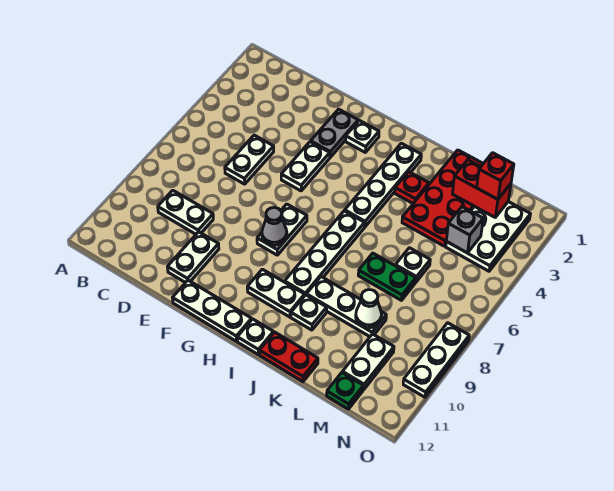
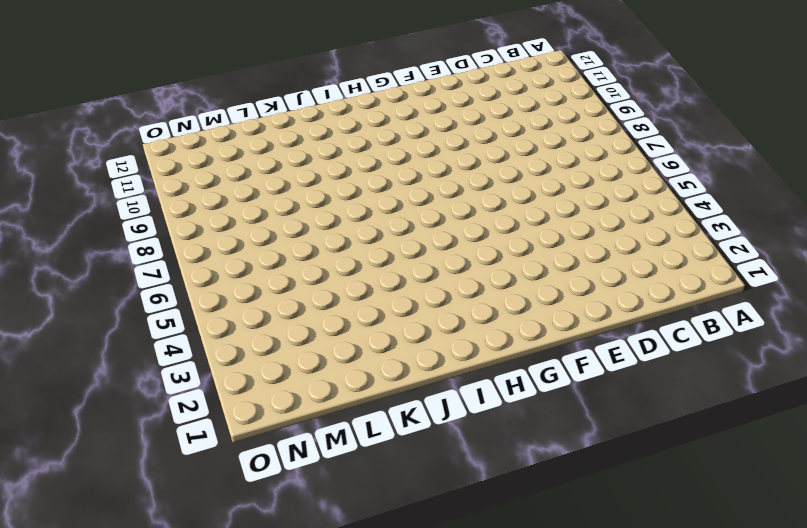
none -> white plate C9:D9 level 1
none -> white plate D5:D6 level 1
none -> white plate E10:E11 level 1

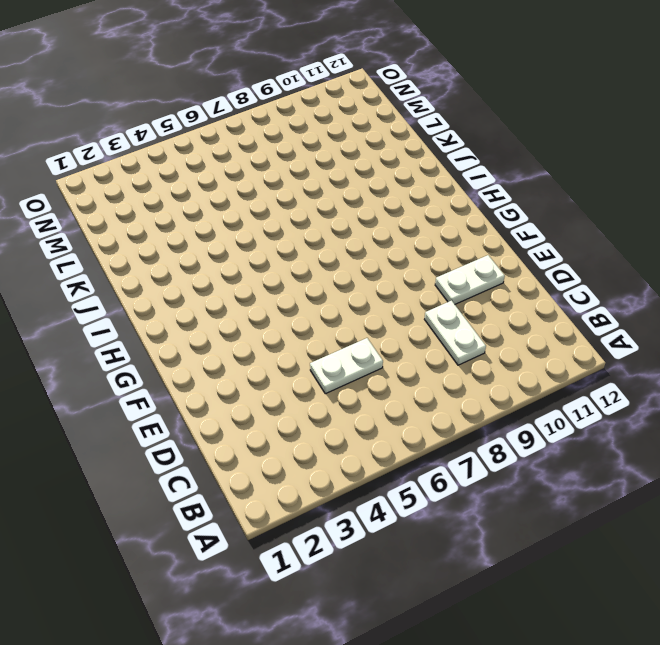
none -> grey plate F2:F3 level 1
none -> white plate F4:F5 level 1
none -> white plate F12:H12 level 1

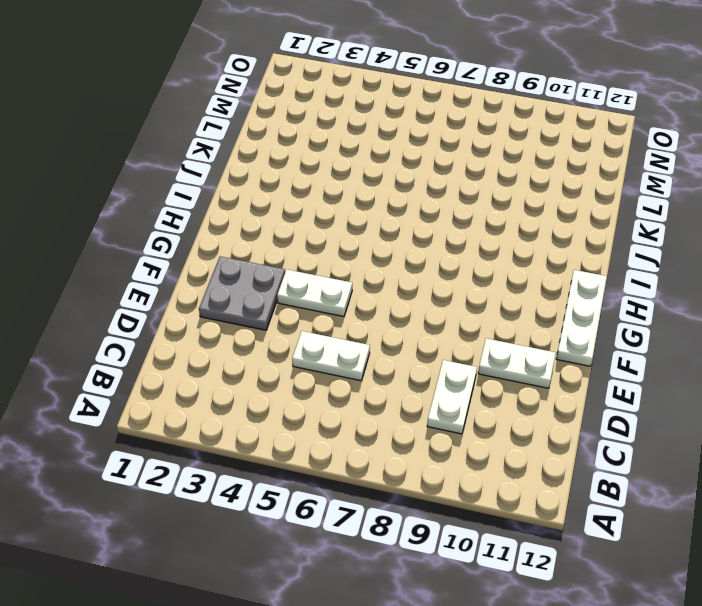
grey plate E2:F3 level 1 -> grey plate F2:F3 level 1
none -> white plate G2 level 1
none -> white plate G7:G8 level 1
none -> white plate H10:I10 level 1

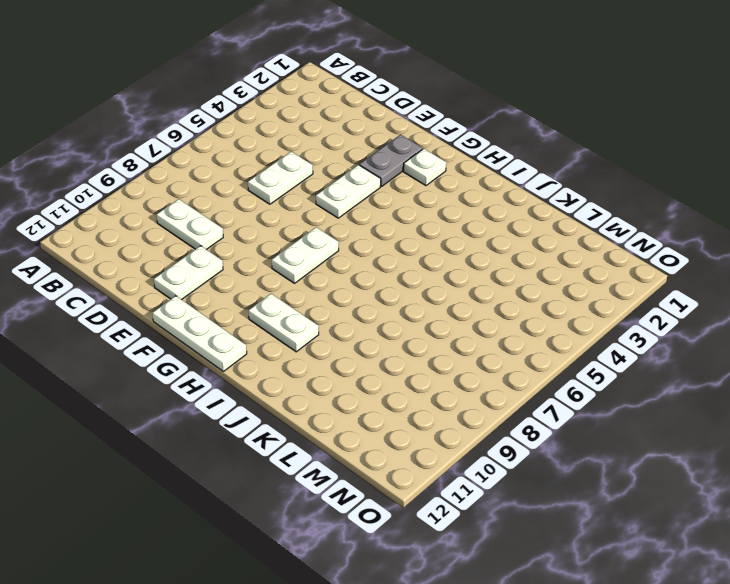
none -> white plate I2:I5 level 1
none -> white plate I6:I9 level 1
none -> white plate I12 level 1

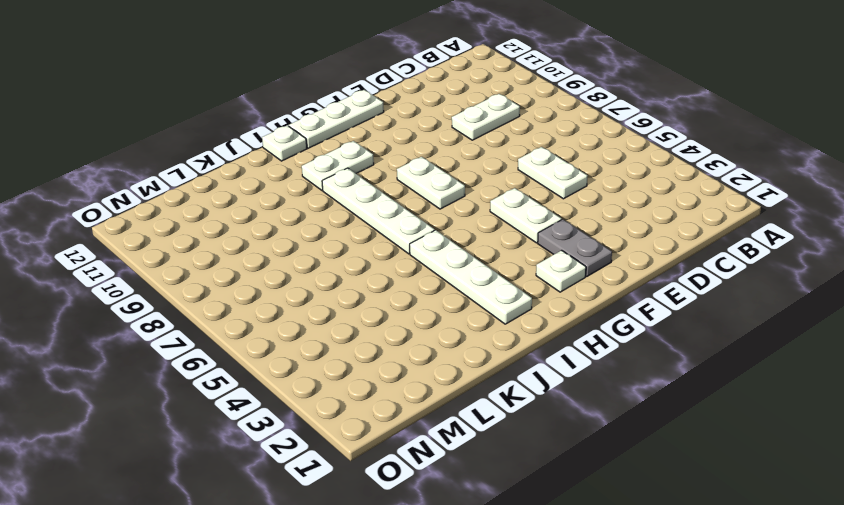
none -> white plate E10:E11 level 1
none -> red plate J3 level 1
none -> white plate J9:L9 level 1

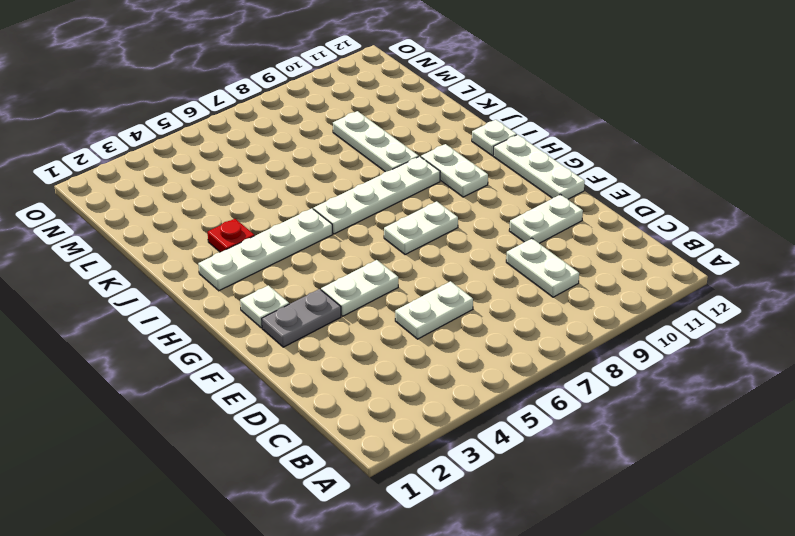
none -> white plate J10 level 1
none -> red plate J12:K12 level 1
none -> red plate K1:L4 level 1

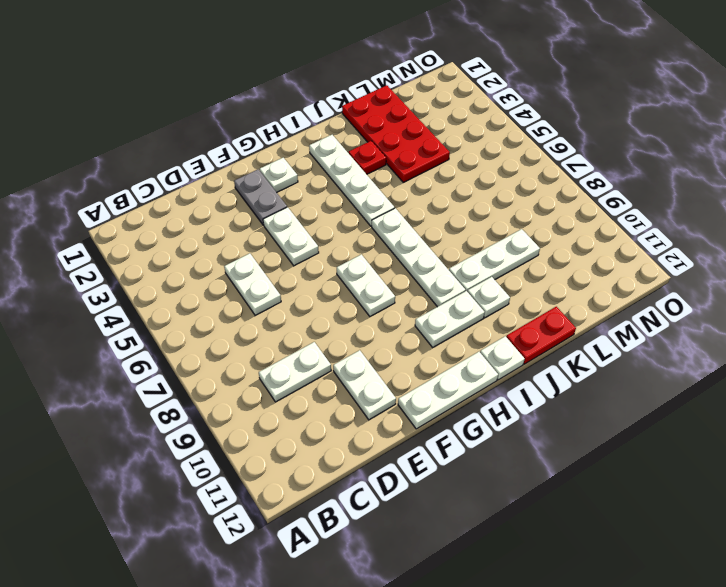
none -> green plate K7:L7 level 1
none -> white plate L6 level 1
none -> white plate M2:N4 level 1

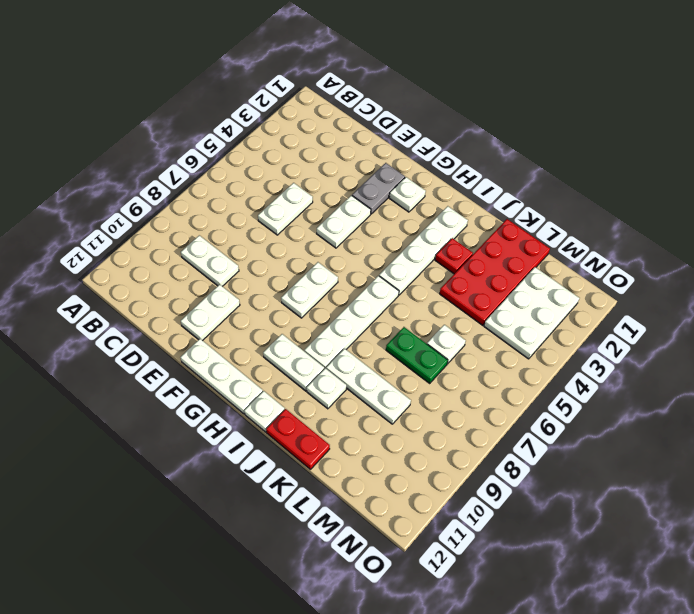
none -> white plate M10:M11 level 1
none -> green plate M12 level 1
none -> white plate O8:O10 level 1

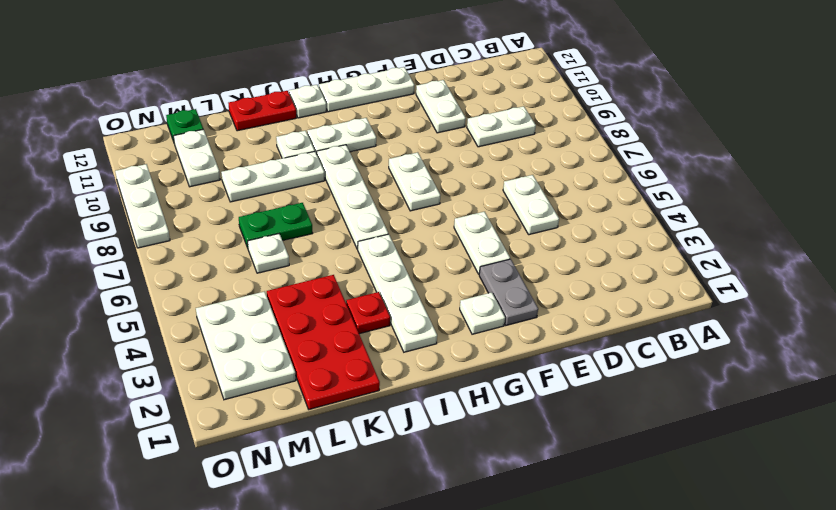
none -> grey cone G8 level 2
none -> red brick L2:M2 level 2
none -> white cone L9 level 2

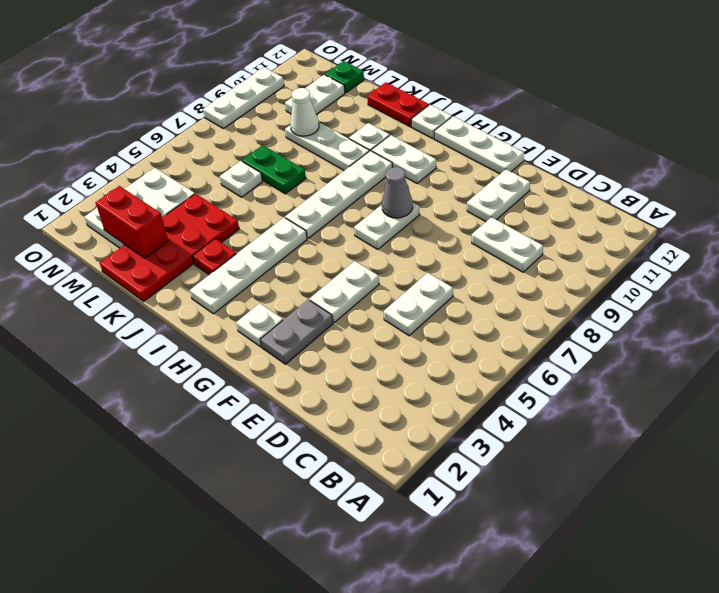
none -> grey brick M4 level 2
none -> red brick M2 level 3

